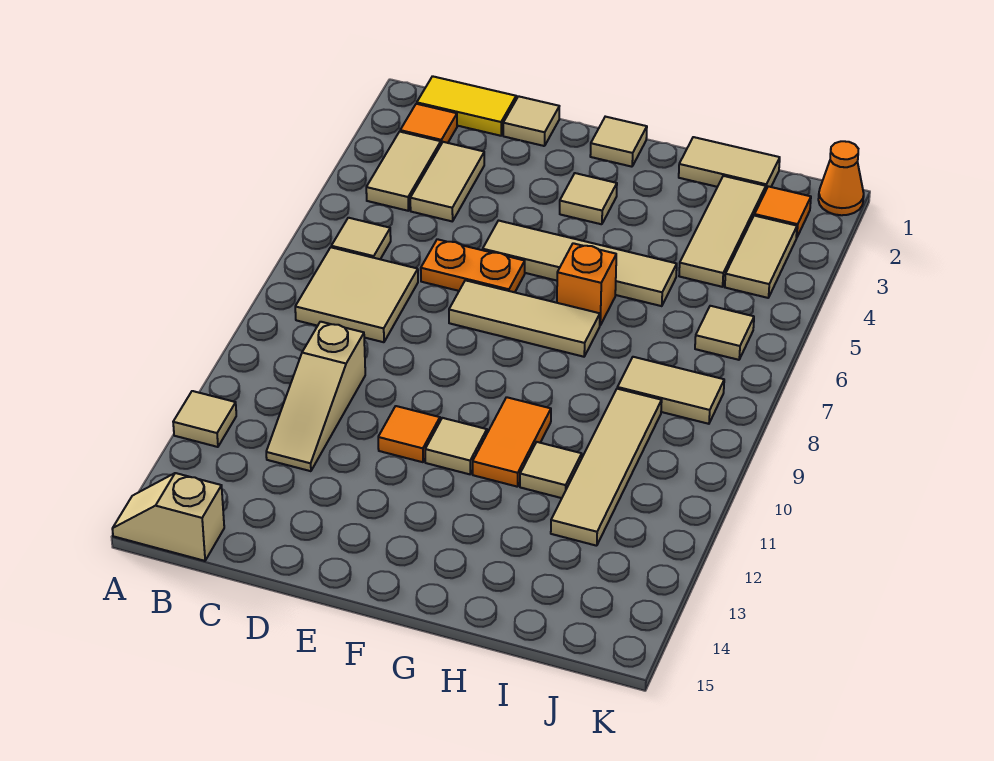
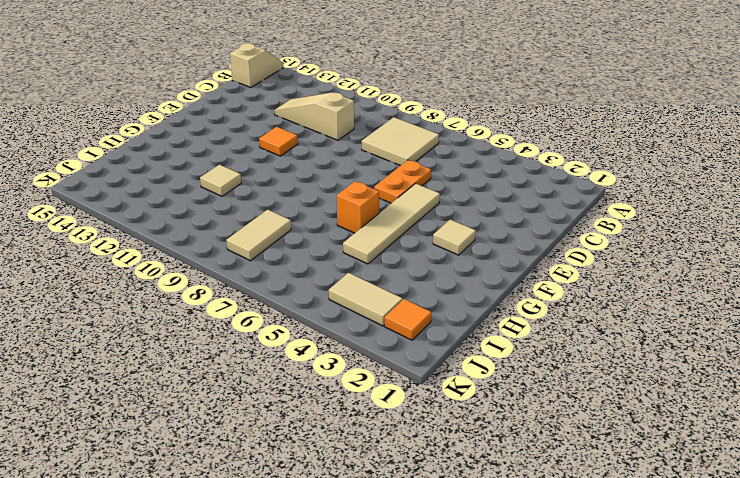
none -> tan tile A12 level 1
none -> yellow tile B1:C1 level 1
none -> orange tile B2 level 1

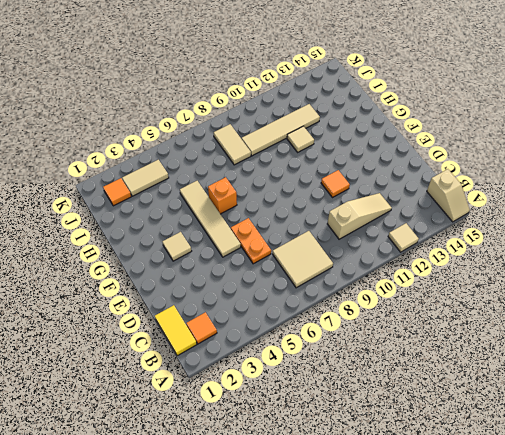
none -> tan tile B3:B4 level 1
none -> tan tile B6 level 1
none -> tan tile C3:C4 level 1

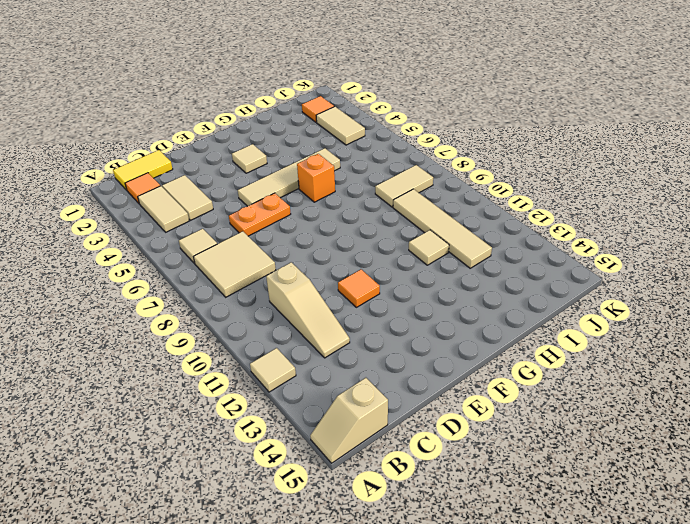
none -> tan tile D1 level 1
none -> tan tile E7:G7 level 1
none -> tan tile F1 level 1

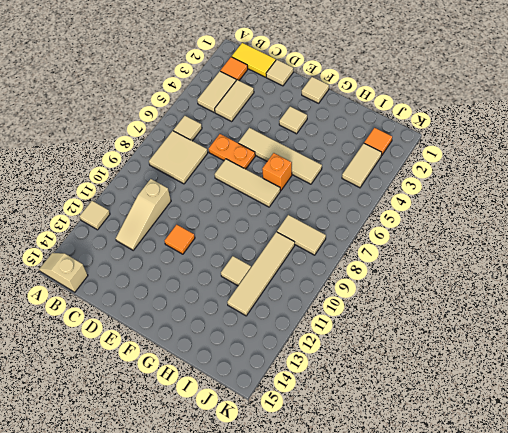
none -> tan tile F11 level 1
none -> orange tile G10:G11 level 1
none -> tan tile H1:I1 level 1

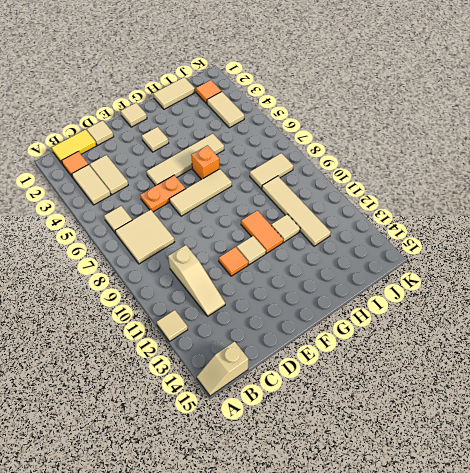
none -> tan tile I2:I4 level 1
none -> tan tile J6 level 1
none -> orange cone K1 level 1

